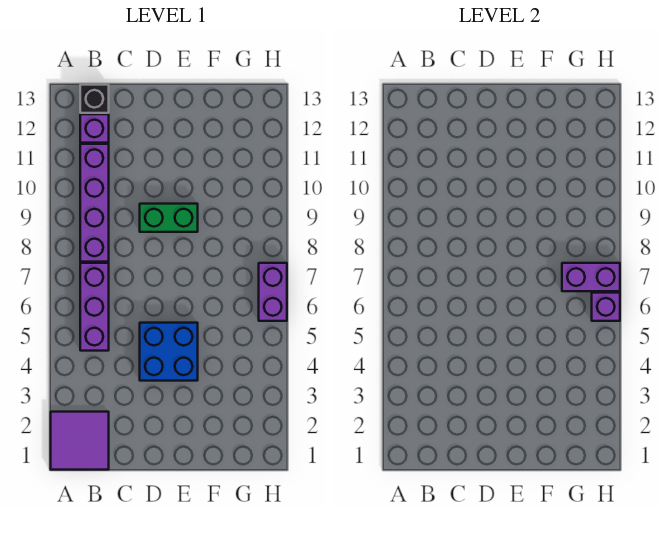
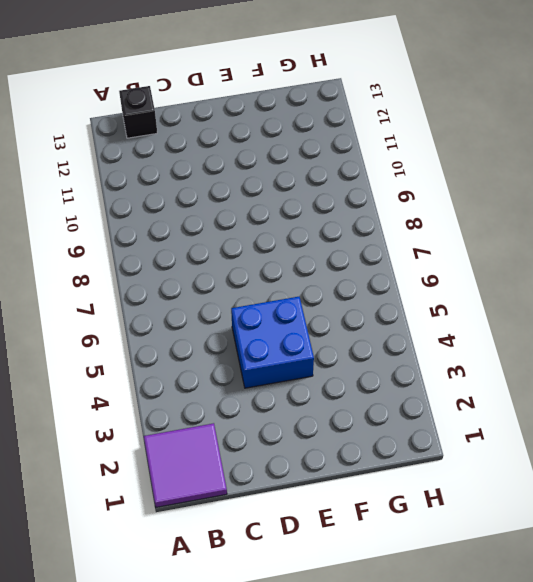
none -> purple brick B5:B7 level 1
none -> purple brick B8:B11 level 1

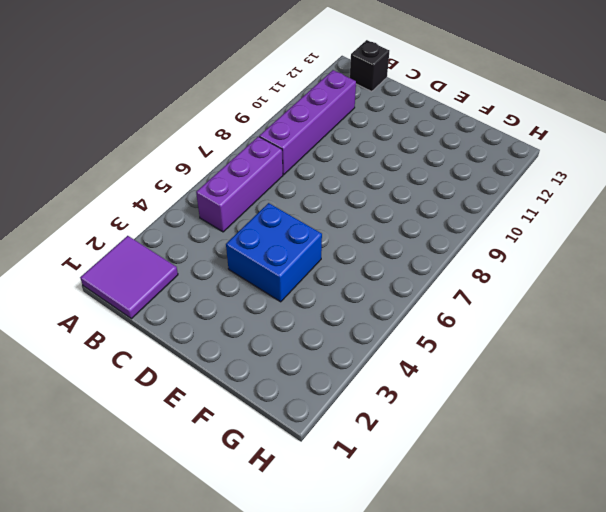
none -> purple brick B12 level 1
none -> green brick D9:E9 level 1

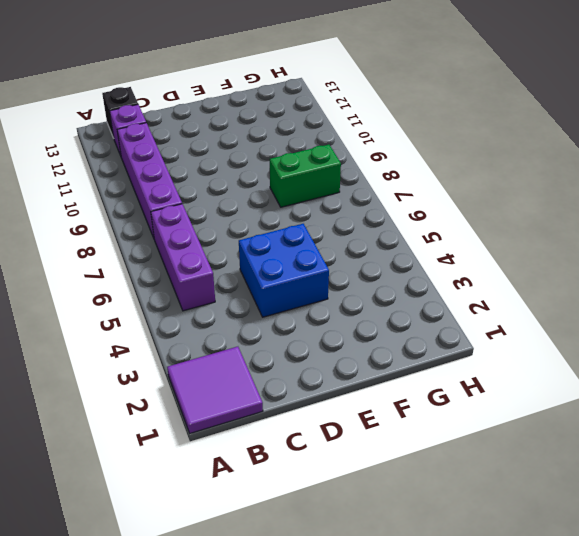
green brick F8:G8 level 1 -> green brick D9:E9 level 1
none -> purple brick H6:H7 level 1
none -> purple brick G7:H7 level 2

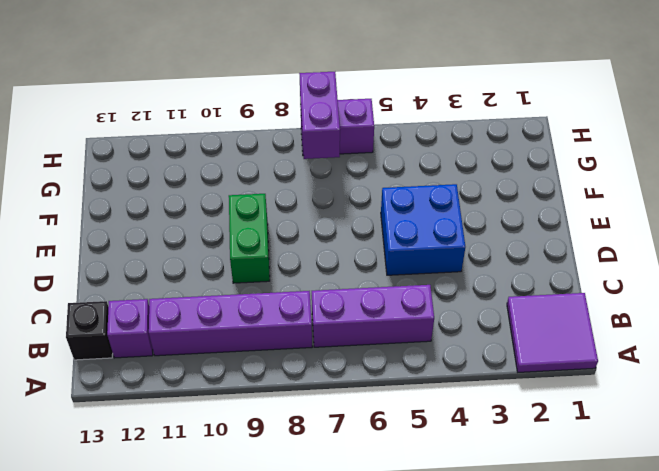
none -> purple brick H6 level 2

